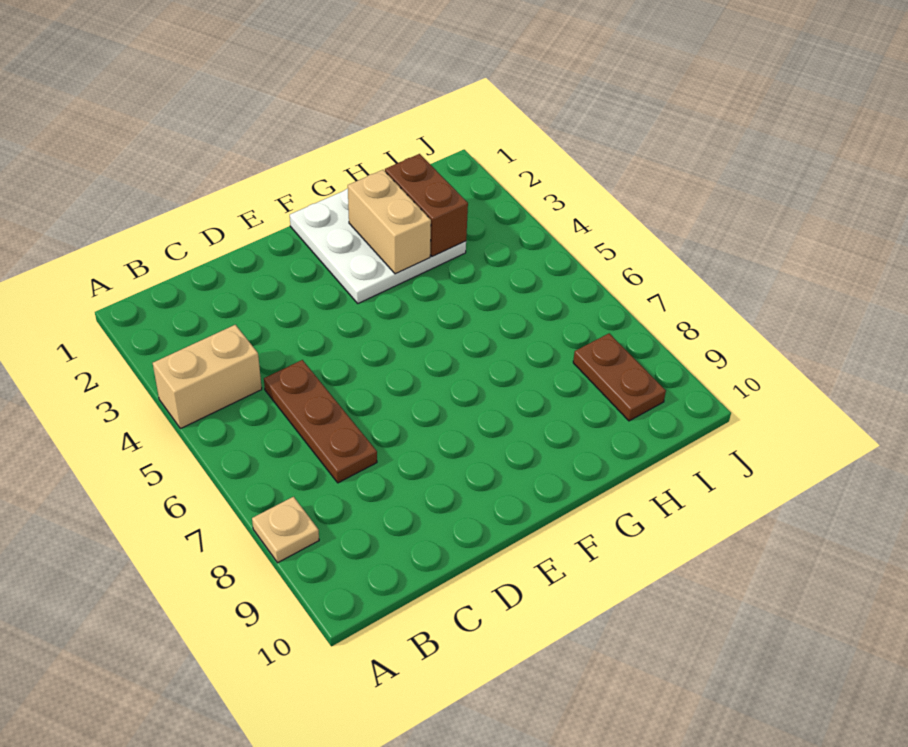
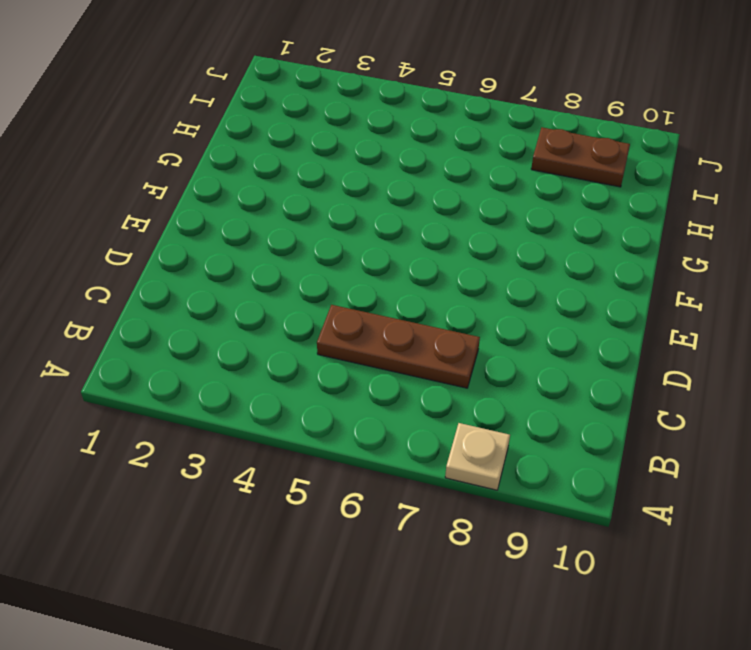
none -> tan brick A4:B4 level 1
none -> white plate F1:H3 level 1

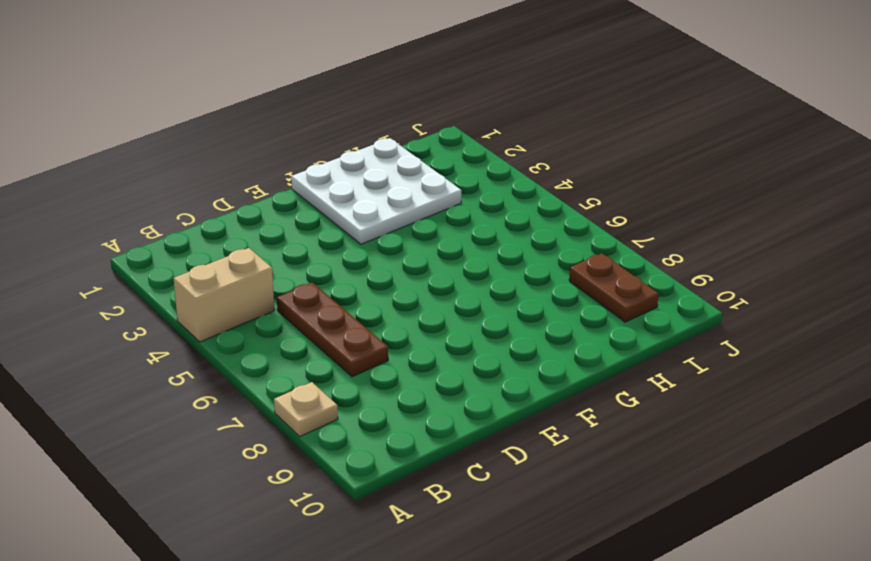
none -> tan brick G2:G3 level 2
none -> brown brick H2:H3 level 2

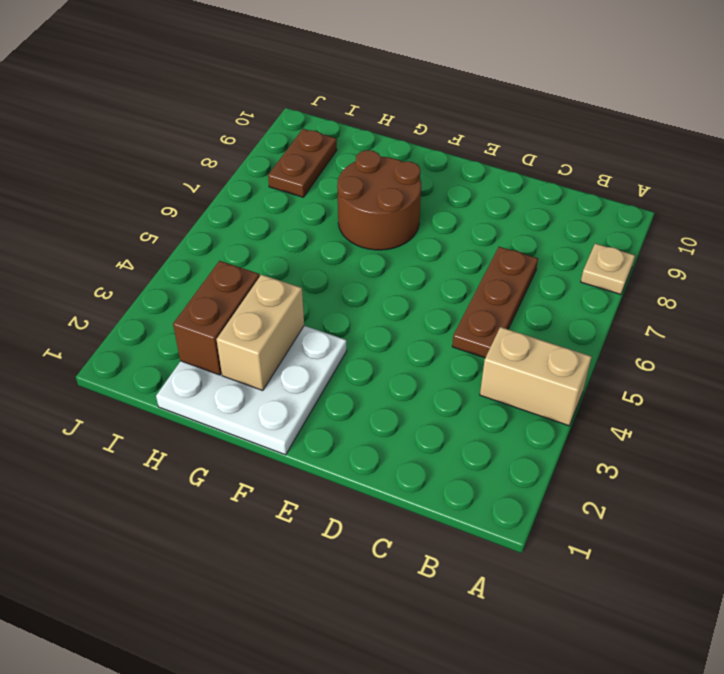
brown round brick F7:G8 level 1 -> none

